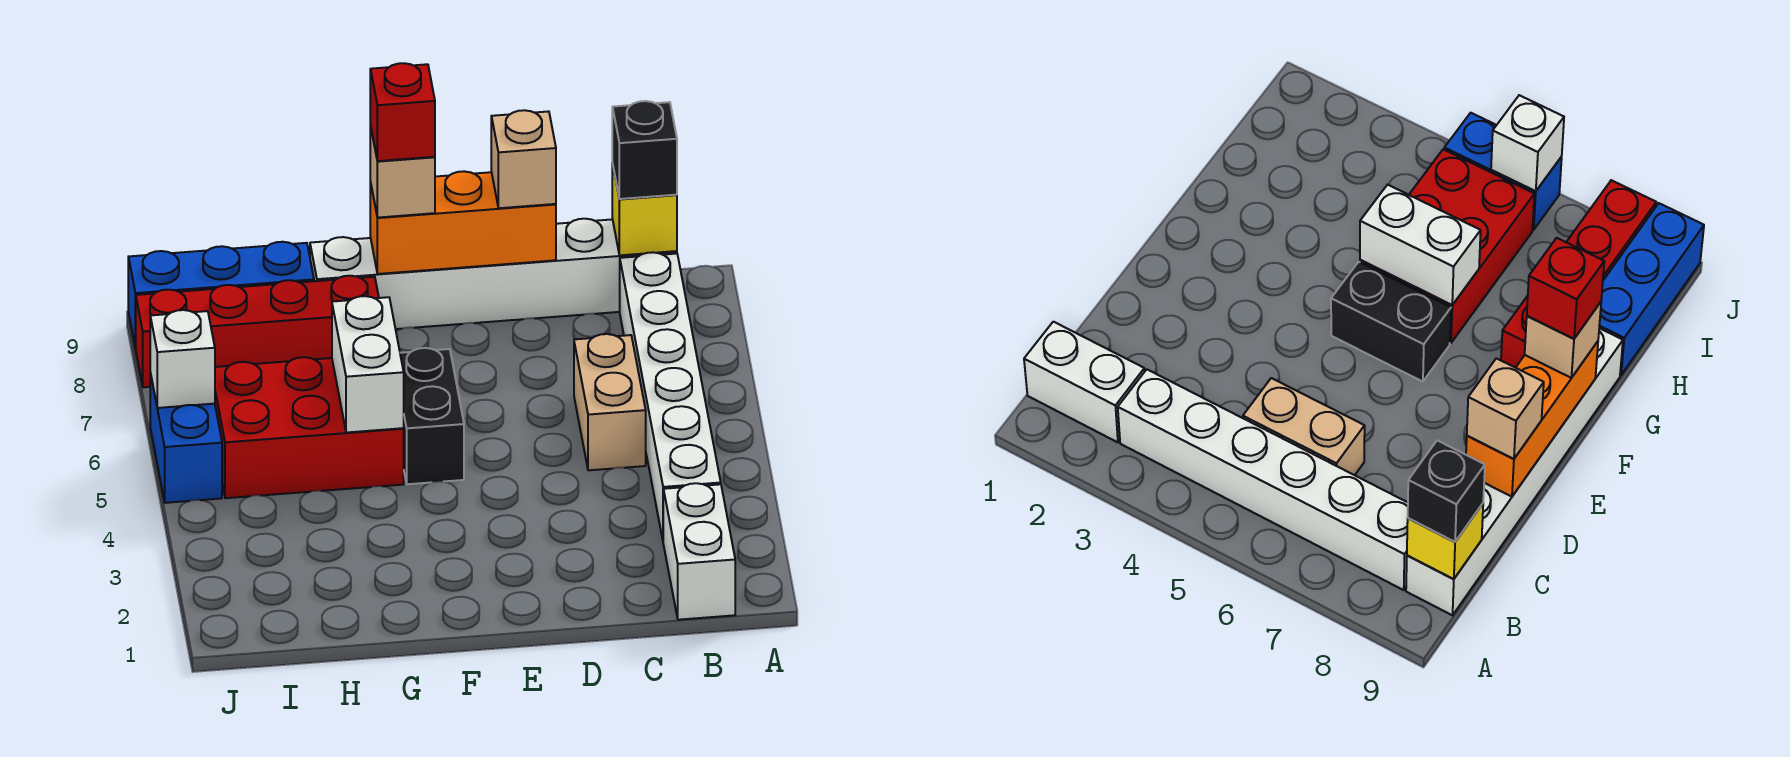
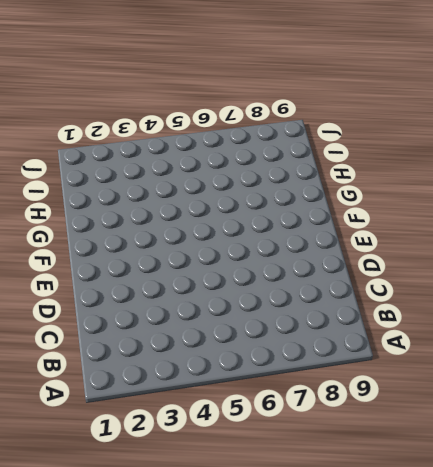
none -> white brick B1:B2 level 1
none -> white brick B3:B8 level 1
none -> white brick B9:G9 level 1

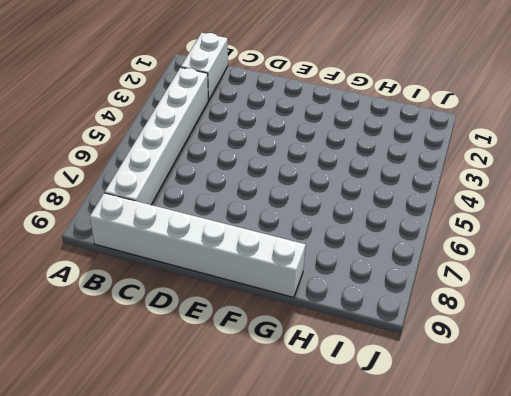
none -> tan brick C5:C6 level 1
none -> black brick F5:F6 level 1
none -> red brick G5:I6 level 1

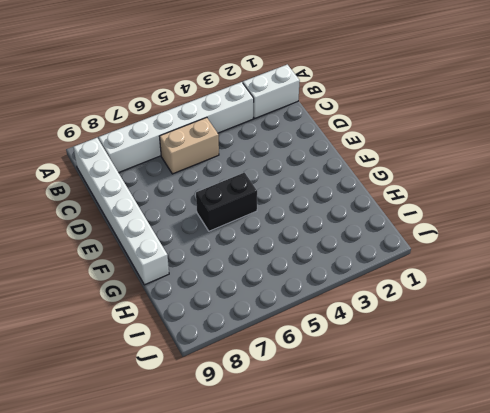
none -> red brick G5:I6 level 1
none -> red brick G8:J8 level 1
none -> blue brick H9:J9 level 1

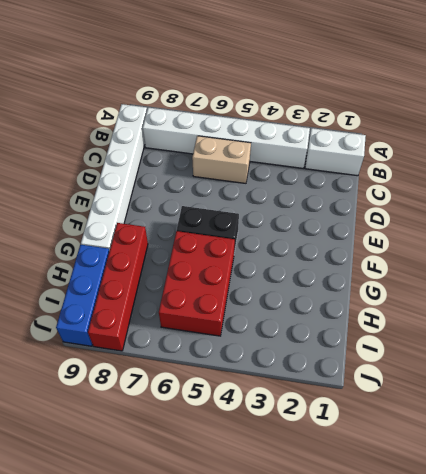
none -> blue brick J5:J6 level 1
none -> yellow brick B9 level 2
none -> orange brick D9:F9 level 2

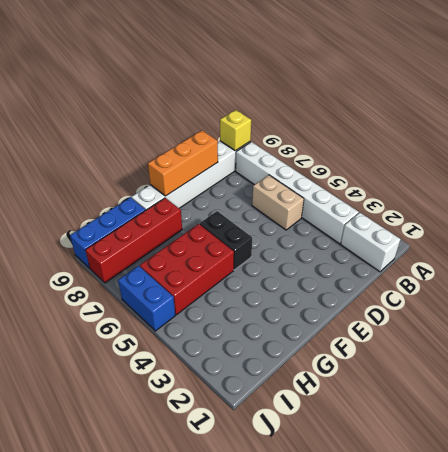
none -> white brick G5:G6 level 2
none -> white brick J6 level 2
none -> black brick B9 level 3

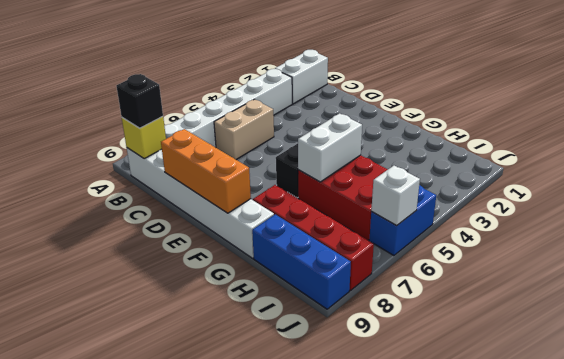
none -> tan brick D9 level 3
none -> tan brick F9 level 3
none -> red brick F9 level 4

